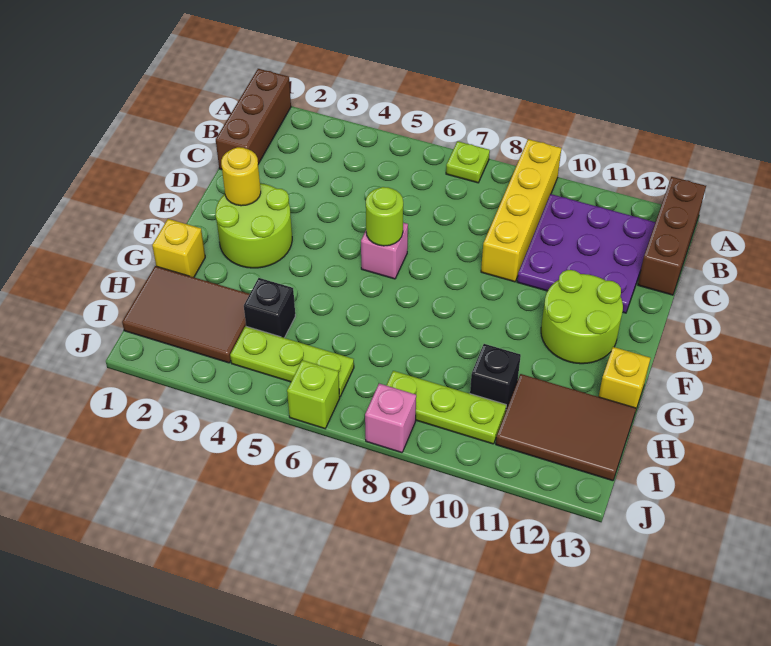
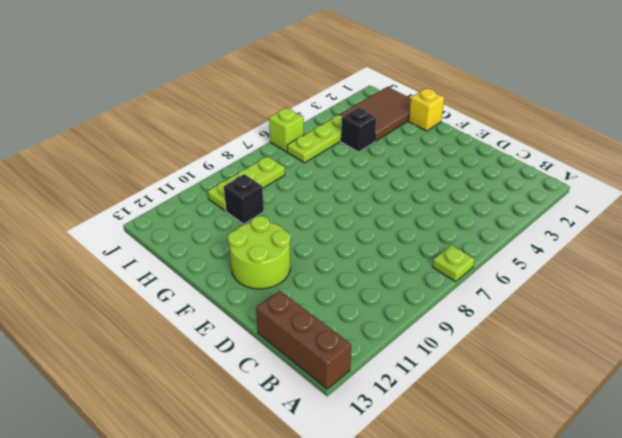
none -> brown brick A1:C1 level 1
none -> yellow brick A9:D9 level 1
none -> purple plate B10:D12 level 1

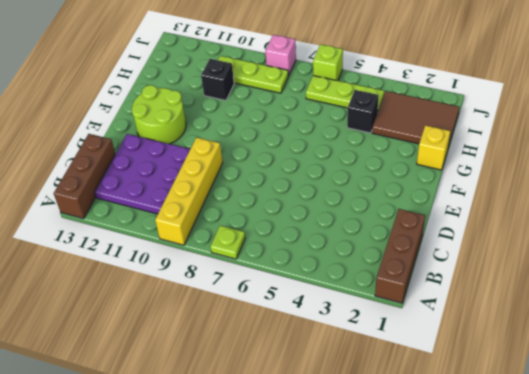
none -> lime round brick E2:F3 level 1
none -> pink brick E6 level 1
none -> yellow brick G13 level 1

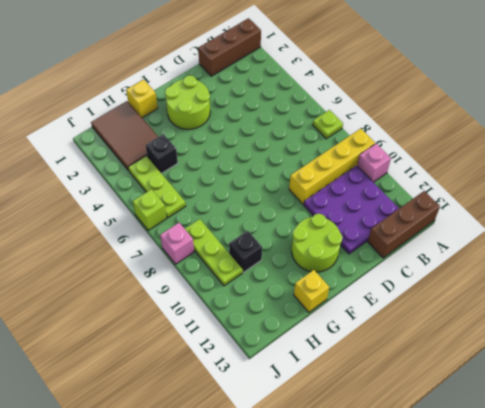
pink brick A10 level 1 -> pink brick E6 level 1
none -> brown tile H11:I13 level 1
none -> yellow round brick E2 level 2
none -> lime round brick E6 level 2

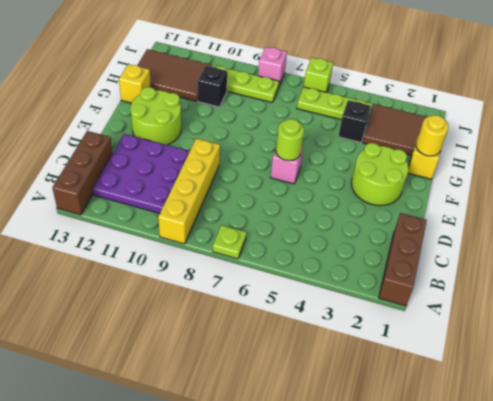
yellow round brick G1 level 2 -> yellow round brick E2 level 2

